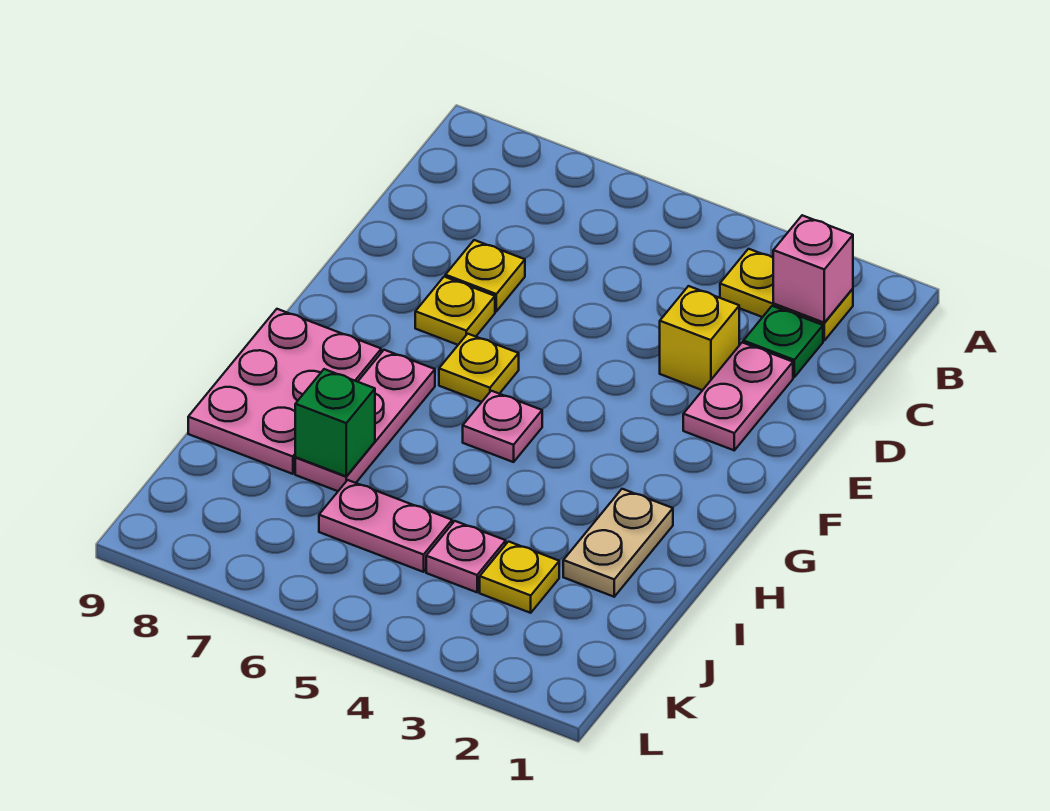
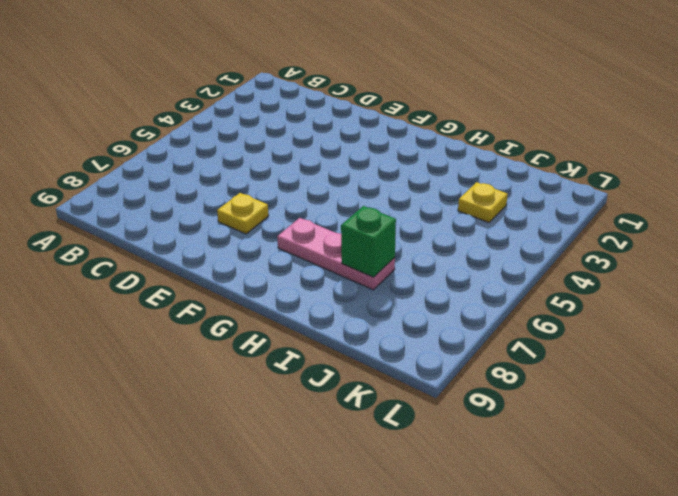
none -> yellow plate B2:B3 level 1
none -> green plate C2 level 1
none -> pink plate D2:E2 level 1

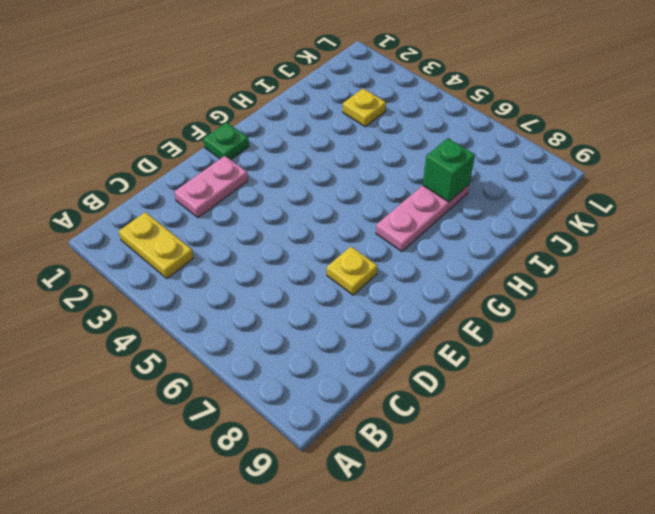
green plate F1 level 1 -> green plate C2 level 1
none -> yellow brick D3 level 1
none -> yellow plate D7 level 1
none -> yellow plate F6 level 1

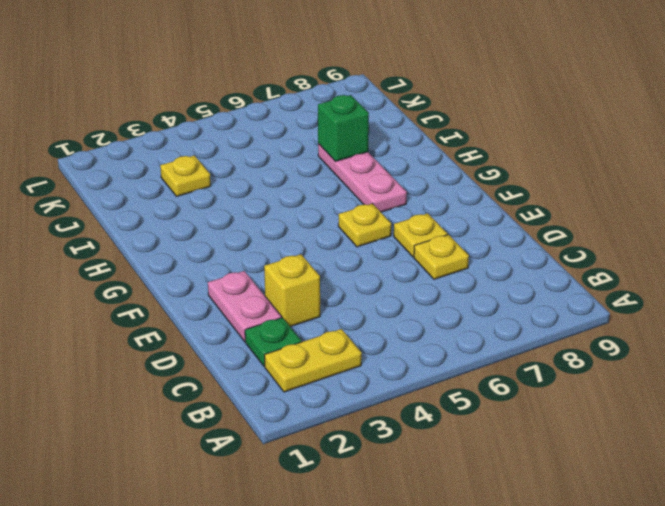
none -> pink plate G5 level 1
none -> pink plate G8:I9 level 1
none -> tan plate H2:I2 level 1

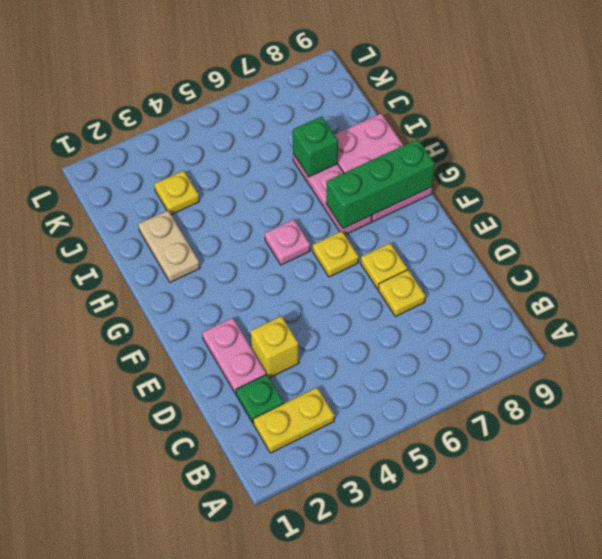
green brick G7:G9 level 2 -> none
none -> pink plate J4 level 1
none -> pink plate J5:J6 level 1
none -> pink brick B2 level 2

